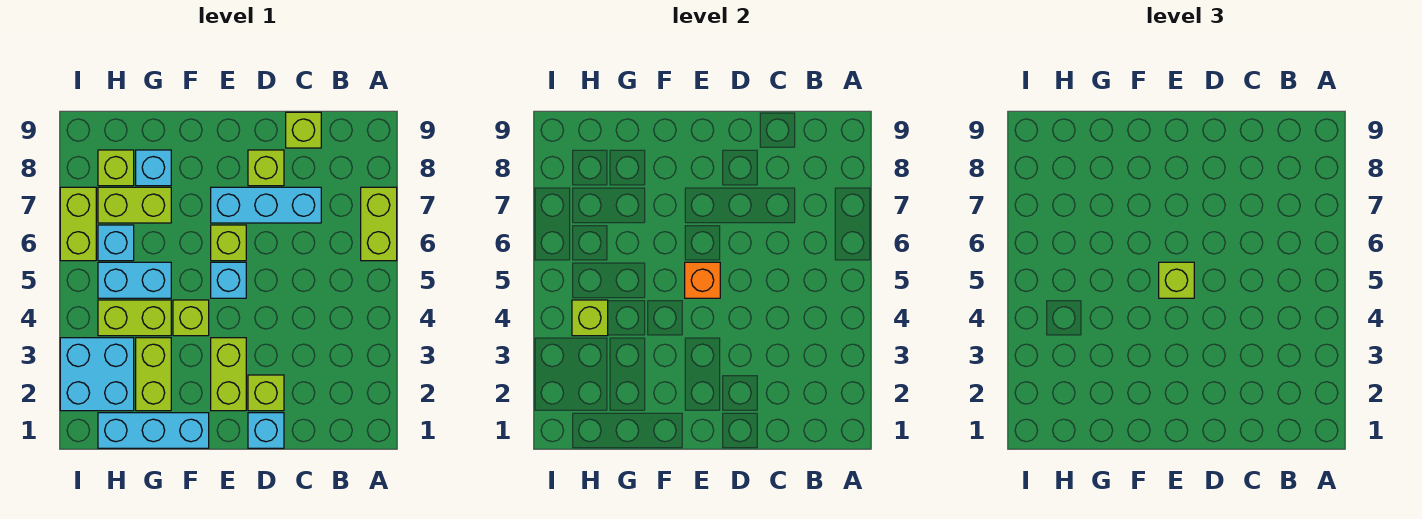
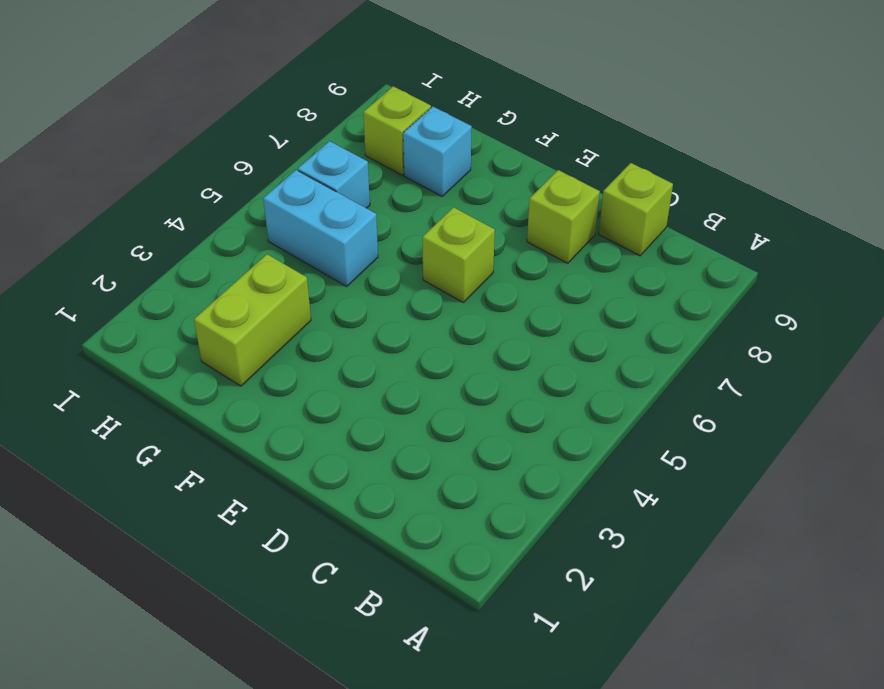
none -> lime brick A6:A7 level 1
none -> cyan brick C7:E7 level 1
none -> cyan brick D1 level 1

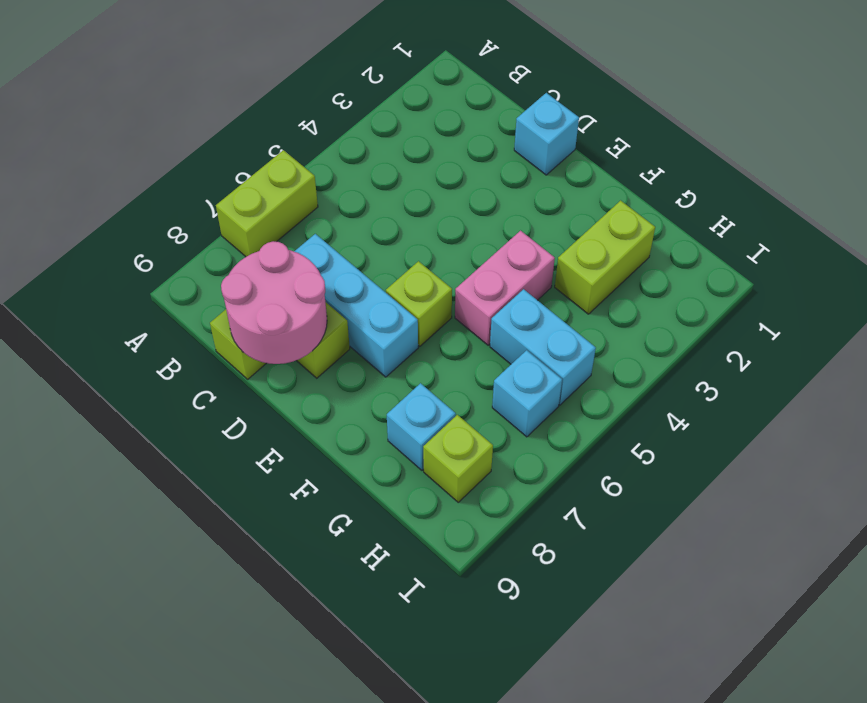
pink round brick C8:D9 level 2 -> none
pink brick F4:F5 level 1 -> lime brick F4 level 1
none -> lime brick D2 level 1
none -> lime brick E2:E3 level 1
none -> cyan brick E5 level 1

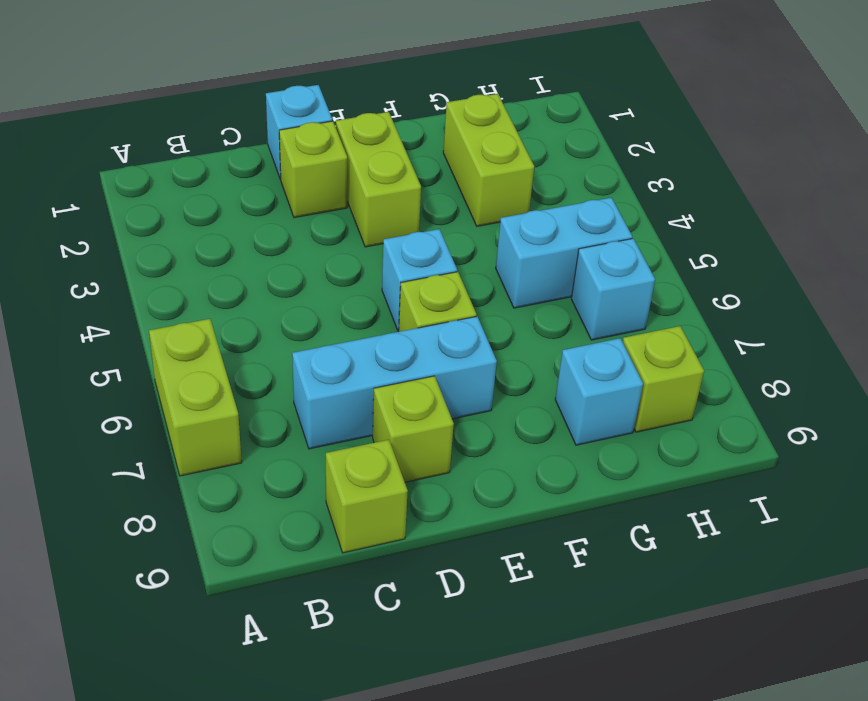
none -> cyan brick F1:H1 level 1
none -> lime brick F4 level 1
none -> lime brick G4:H4 level 1

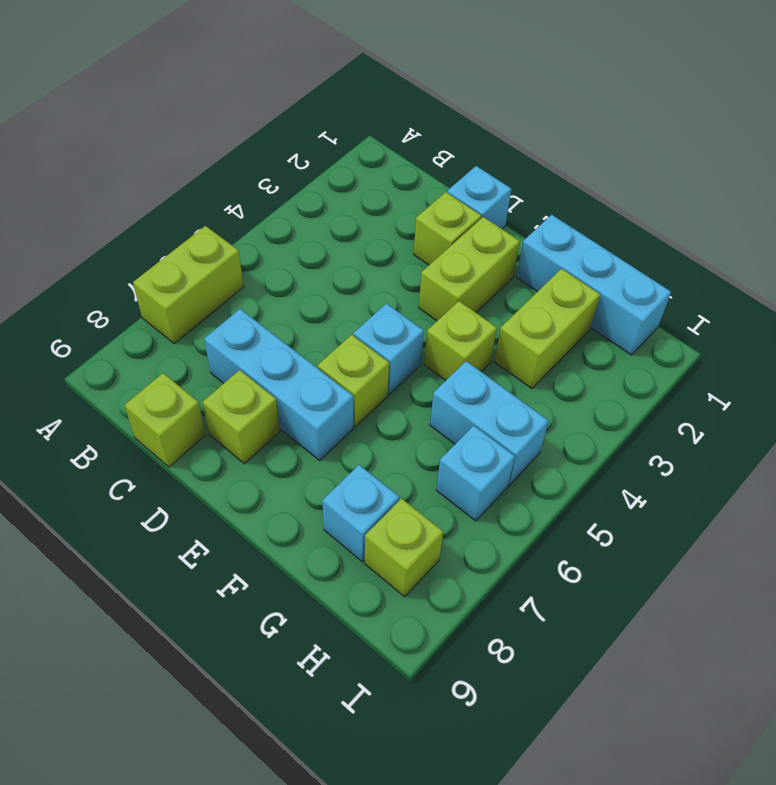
none -> lime brick G4:H4 level 1
none -> lime brick G7:H7 level 1
none -> cyan brick H2:I3 level 1

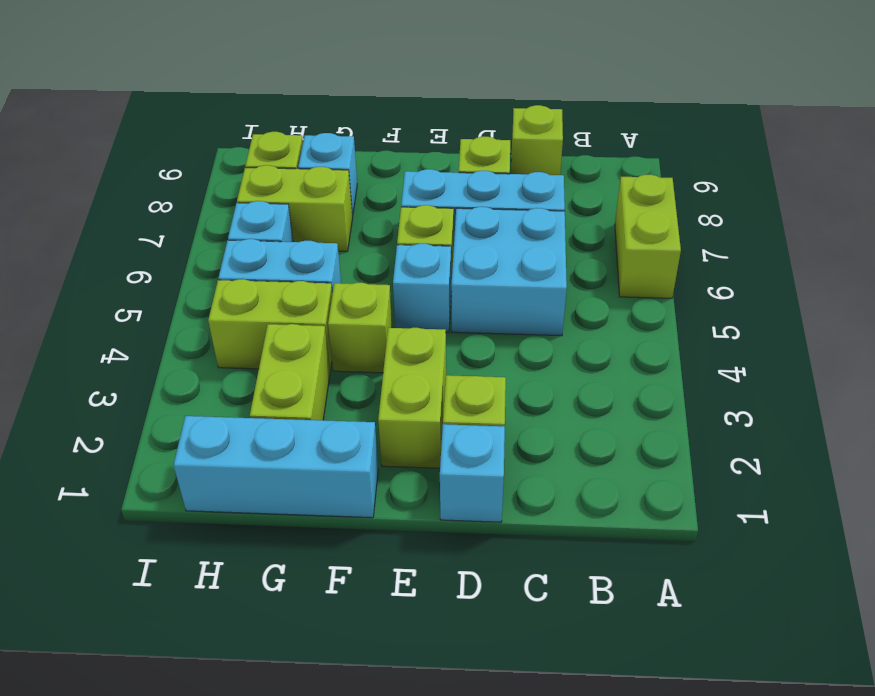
cyan brick C5:D6 level 1 -> cyan brick H2:I3 level 1
none -> lime brick I6:I7 level 1
none -> orange brick E5 level 2
none -> lime brick H4 level 2

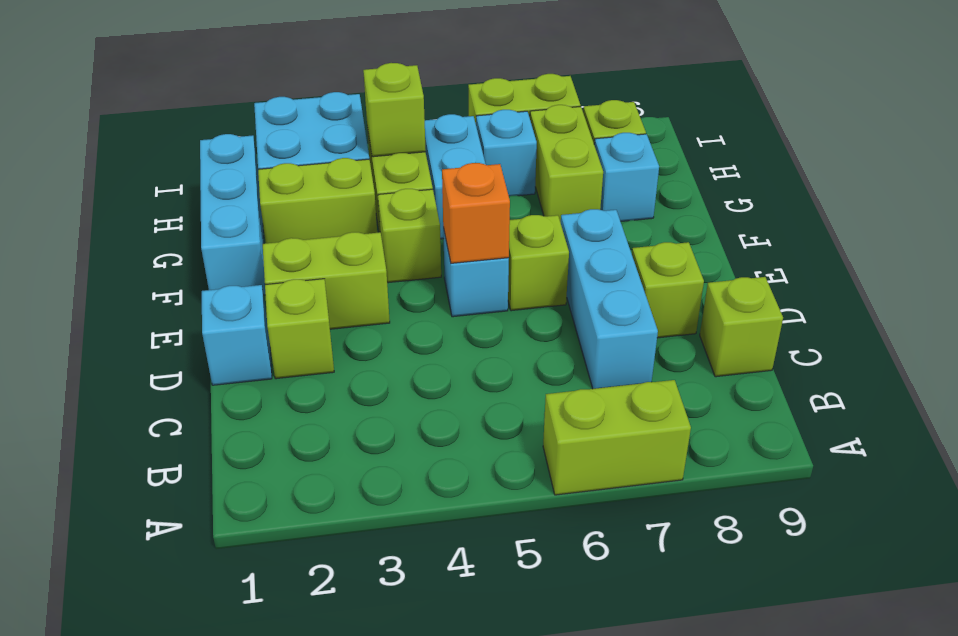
none -> lime brick E5 level 3

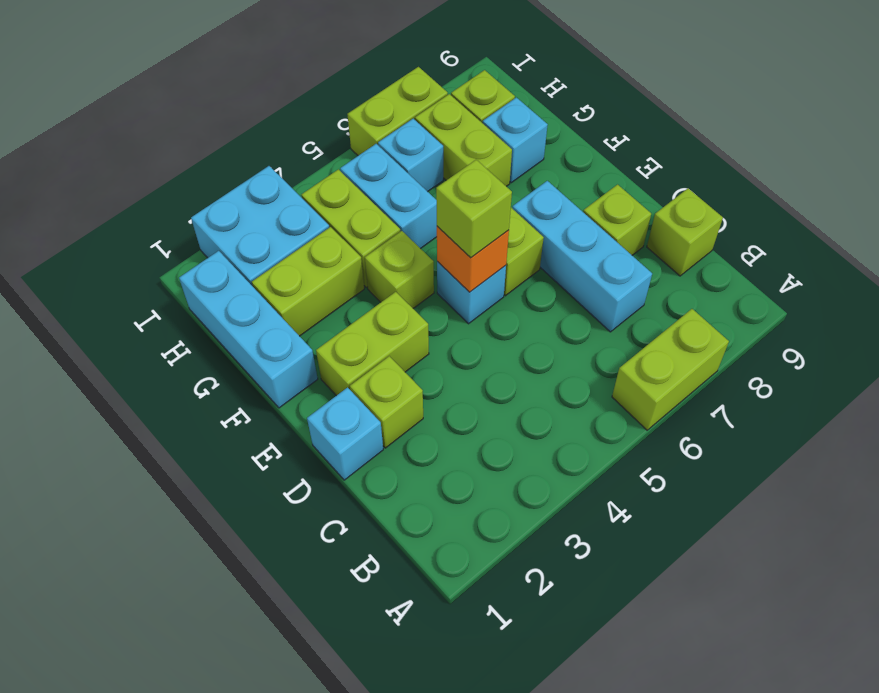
none -> lime brick H4 level 2

